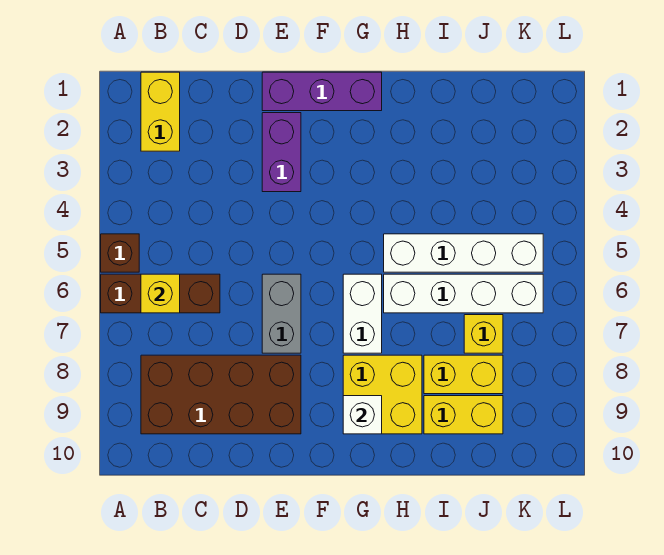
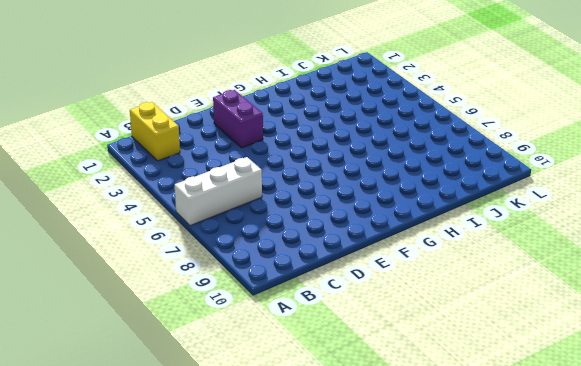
white brick A6:C6 level 1 -> brown brick A6:C6 level 1
none -> brown brick A5 level 1
none -> brown brick B8:E9 level 1
none -> purple brick E1:G1 level 1

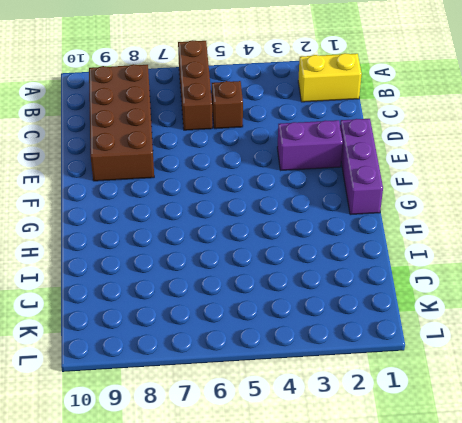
brown brick C5 level 1 -> brown brick A5 level 1
none -> grey brick E6:E7 level 1
none -> white brick G6:G7 level 1
none -> yellow brick G8:H9 level 1

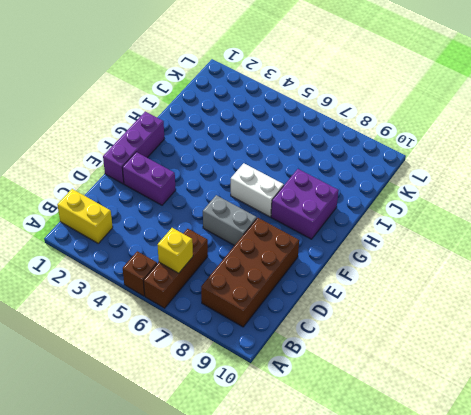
purple brick G8:H9 level 1 -> yellow brick G8:H9 level 1
none -> white brick H5:K5 level 1
none -> white brick H6:K6 level 1
none -> yellow brick I8:J8 level 1

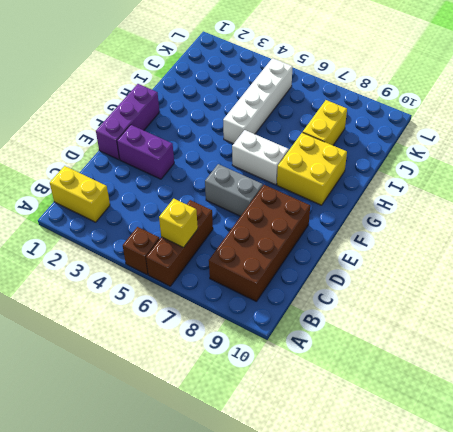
none -> white brick H6:K6 level 1
none -> yellow brick I9:J9 level 1
none -> yellow brick J7 level 1

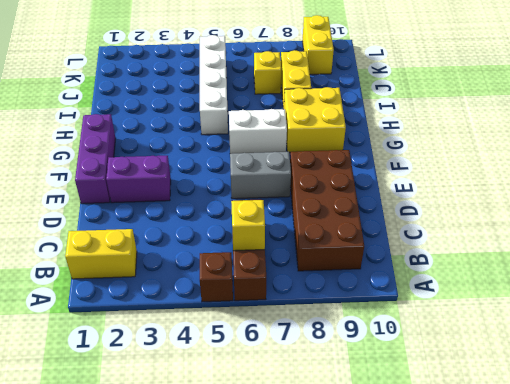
yellow brick K9:L9 level 1 -> yellow brick I9:J9 level 1
none -> white brick H6:K6 level 1
none -> white brick G9 level 2

